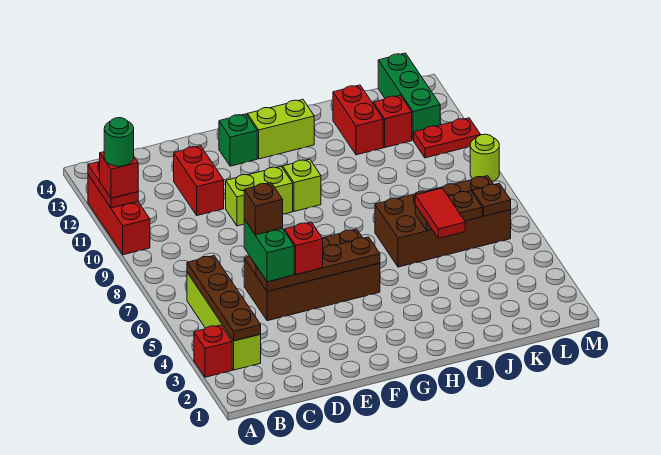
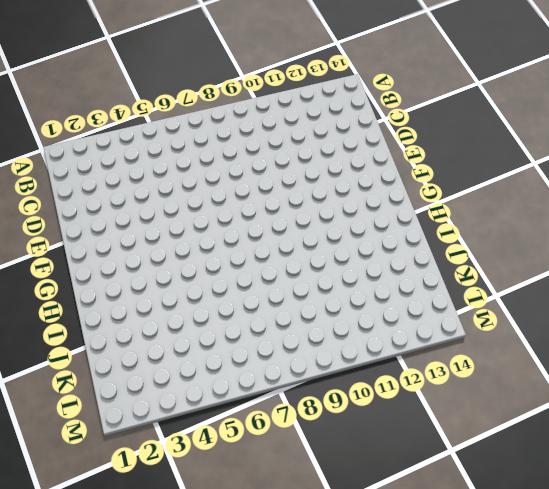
none -> red brick A3 level 1
none -> red brick A10:A12 level 1
none -> lime brick B3:B6 level 1

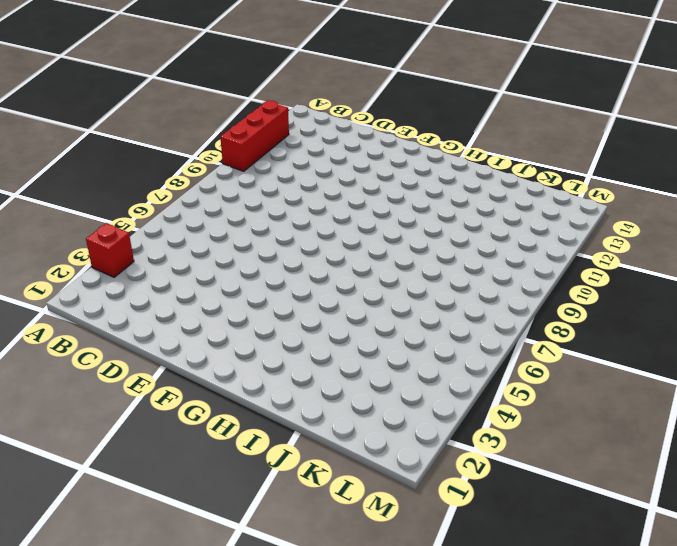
none -> lime brick B3:B6 level 1
none -> brown brick D5:G6 level 1
none -> red brick D11:D12 level 1

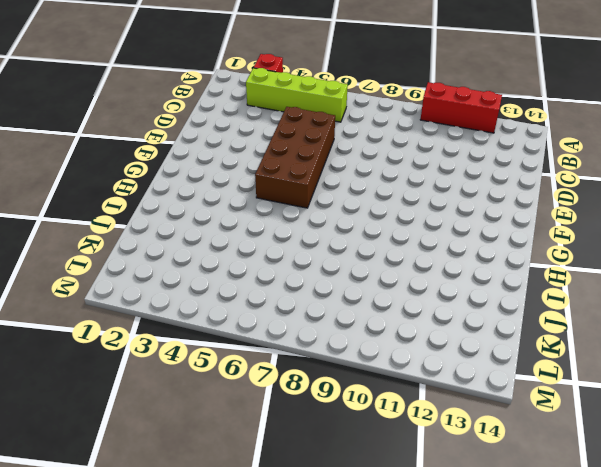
none -> red brick D11:D12 level 1
none -> lime brick E10:F10 level 1
none -> green brick F13 level 1

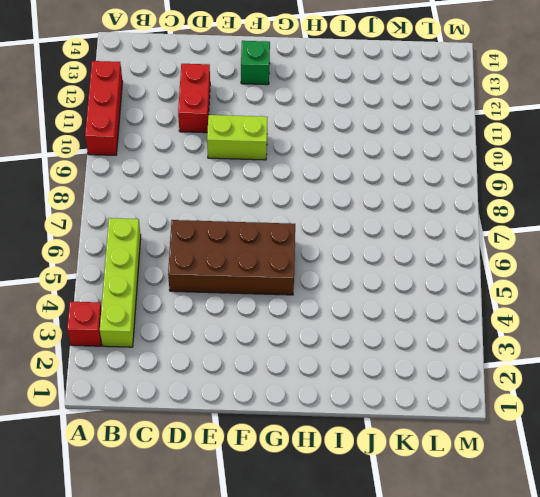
none -> lime brick G10 level 1
none -> lime brick G13:H13 level 1
none -> brown brick I6:L7 level 1

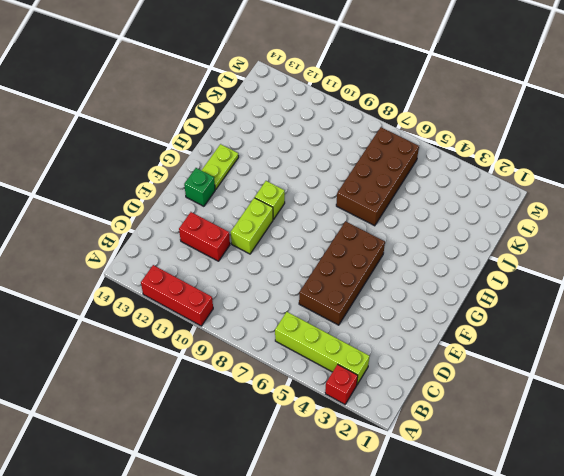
lime plate G13:H13 level 1 -> lime brick G13:H13 level 1
none -> red brick J12:J13 level 1
none -> red brick K12 level 1
none -> red plate L11:M11 level 1

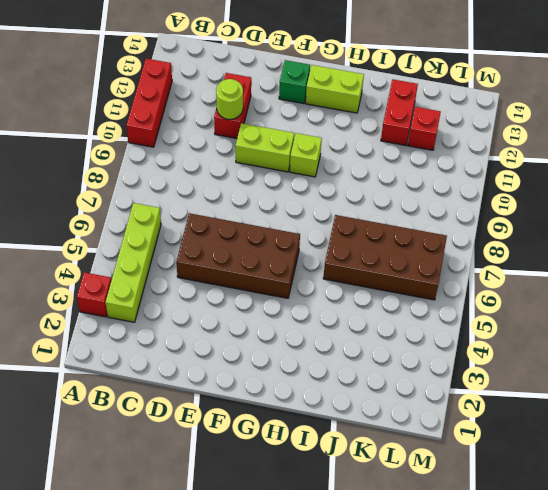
lime round brick D11 level 2 -> lime round brick M9 level 1
none -> red plate L11:M11 level 1
none -> green brick L12:L14 level 1
none -> red plate A11:A12 level 2

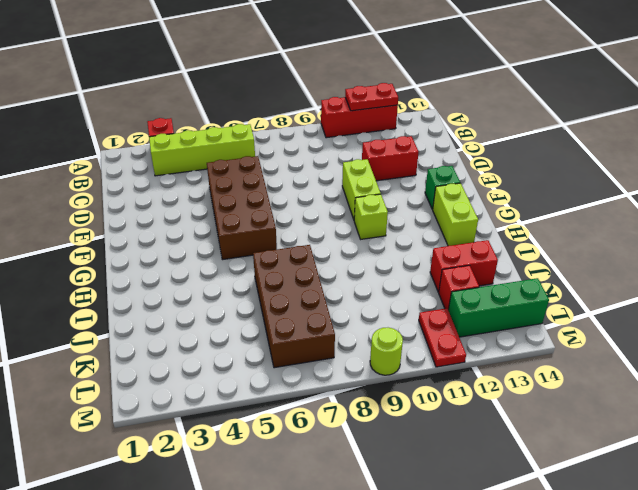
none -> brown plate B3:B6 level 2
none -> brown plate D5:G5 level 2
none -> brown plate J6:K6 level 2

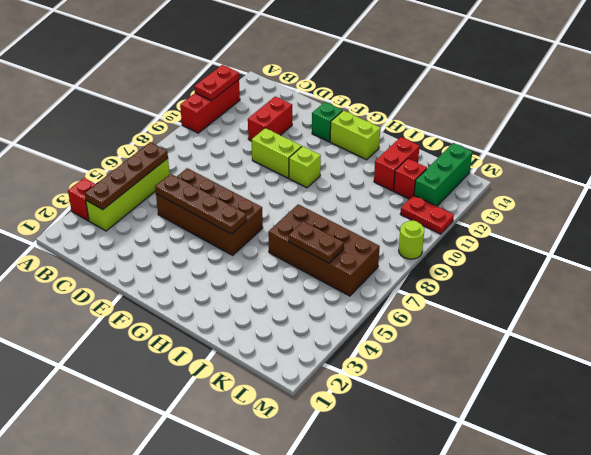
none -> brown plate L6 level 2
none -> red brick A11 level 3
none -> green brick D5:D6 level 3

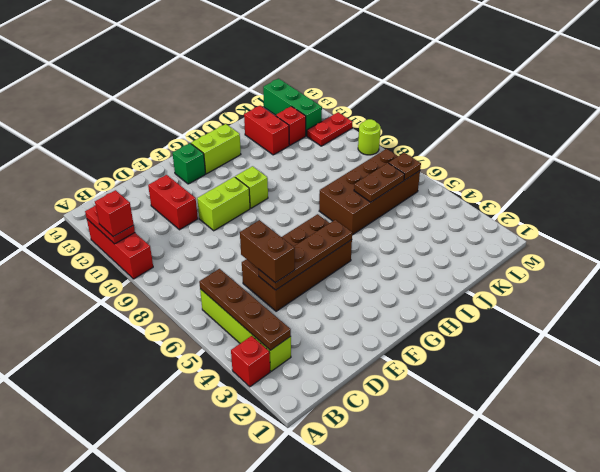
brown brick D5:D6 level 3 -> green brick D5:D6 level 3
none -> red brick E5 level 3
none -> red tile J5:J6 level 3
none -> green round brick A11 level 4

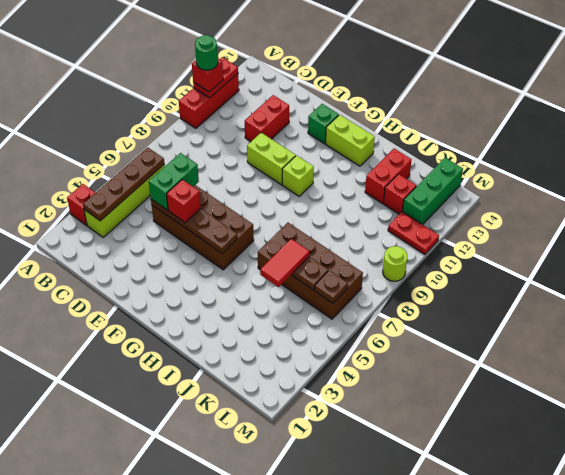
none -> brown brick D6 level 4

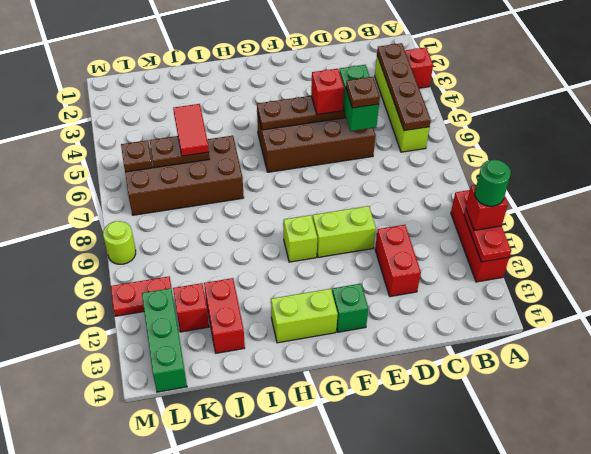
brown plate D6 level 4 -> brown brick D6 level 4

